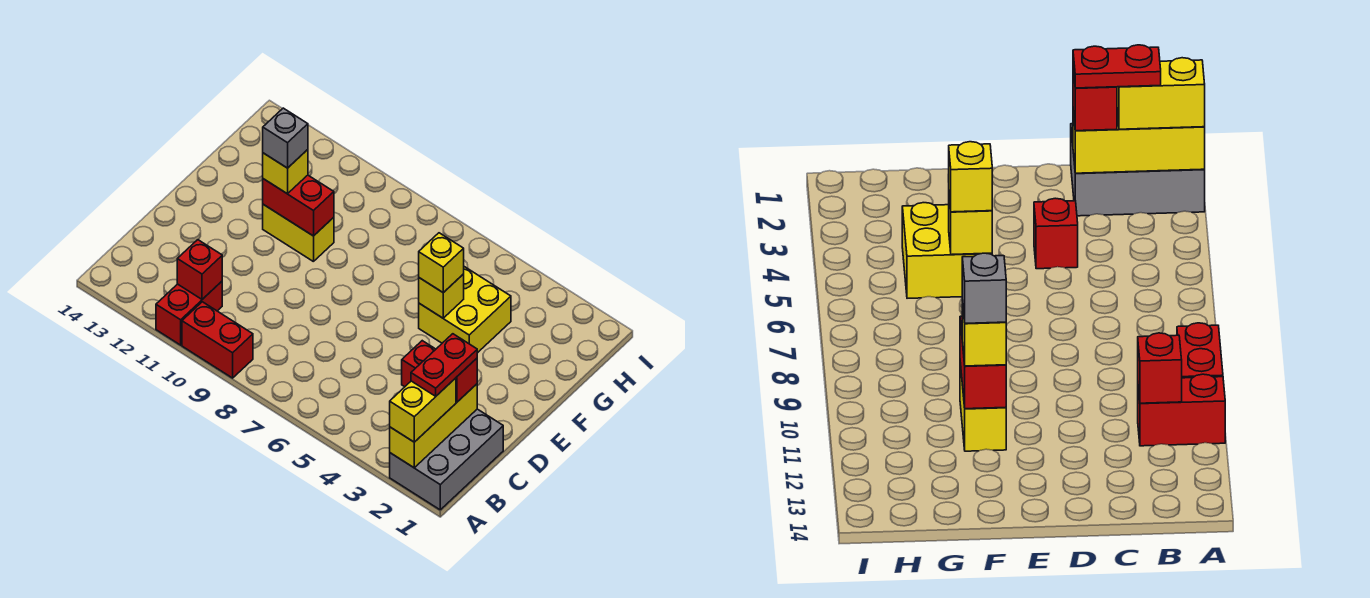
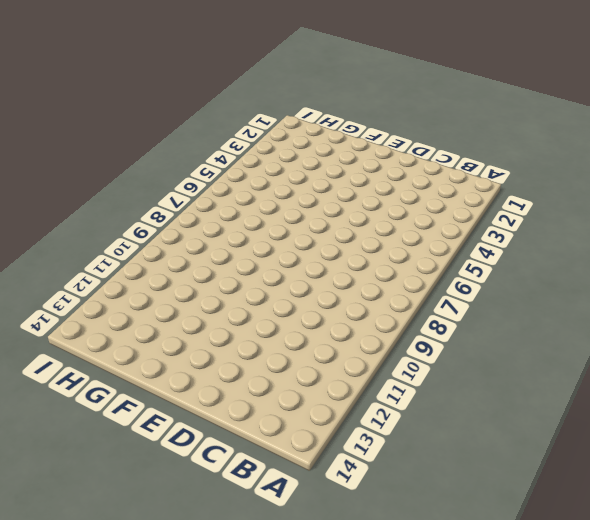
none -> grey brick A1:C2 level 1
none -> red brick A9:A10 level 1
none -> red brick A11:B11 level 1

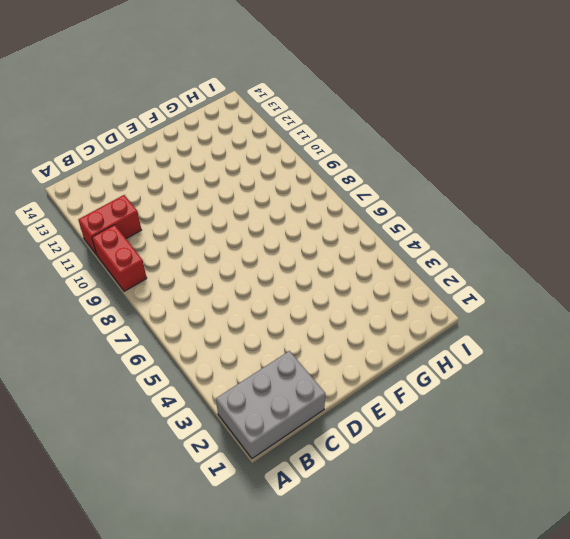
none -> red brick D4 level 1
none -> yellow brick F4:G5 level 1
none -> yellow brick F10:F11 level 1

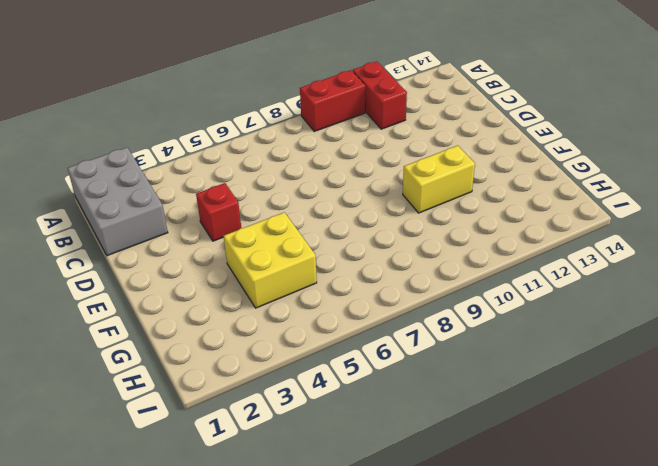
none -> yellow brick A2:C2 level 2
none -> red brick B11 level 2
none -> yellow brick F5 level 2

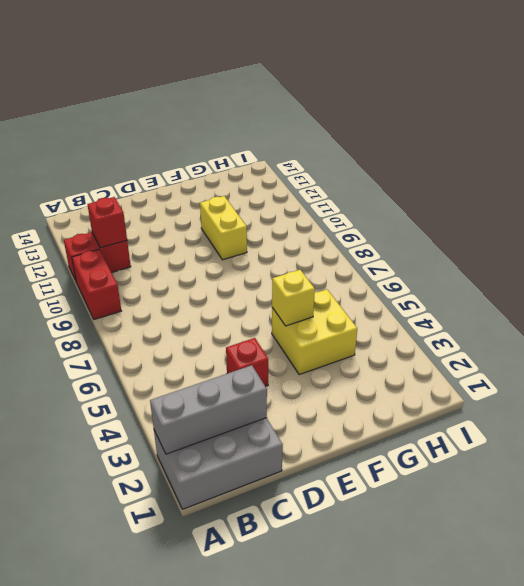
grey brick A2:C2 level 2 -> yellow brick A2:C2 level 2
none -> red brick F10:F11 level 2
none -> yellow brick A2:B2 level 3
none -> red brick C2 level 3

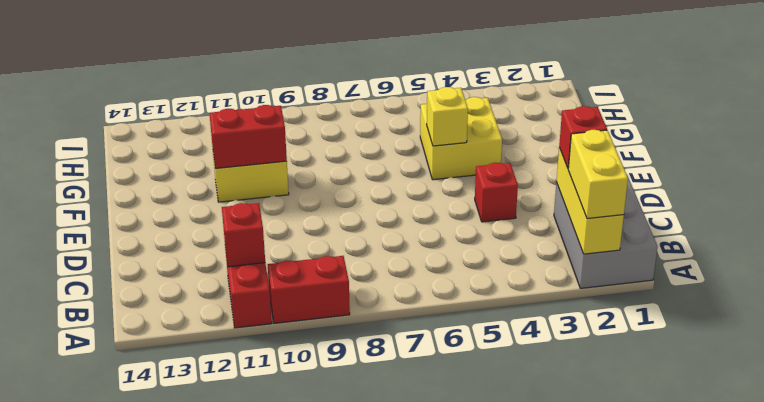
none -> yellow brick F5 level 3
none -> yellow brick F11 level 3
none -> red plate B2:C2 level 4

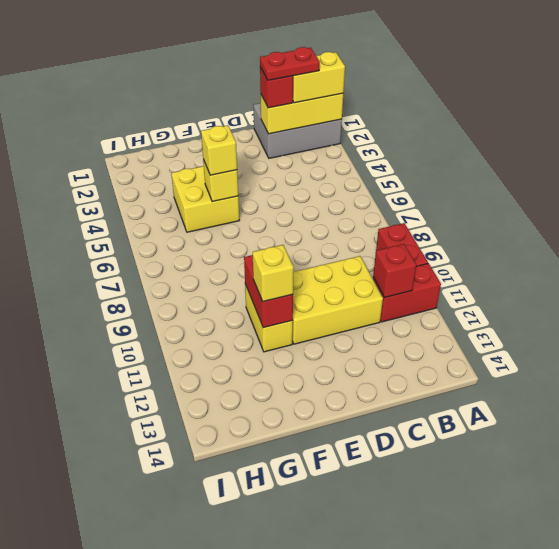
yellow brick C10:E11 level 1 -> none
none -> red brick D4 level 1
none -> grey brick F11 level 4

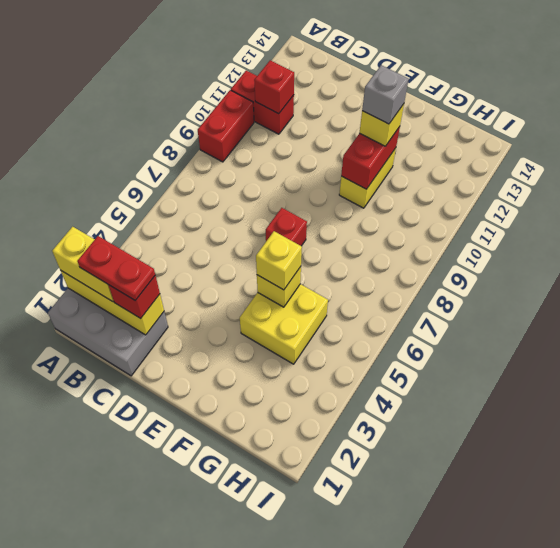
red brick E7 level 1 -> red brick D4 level 1

